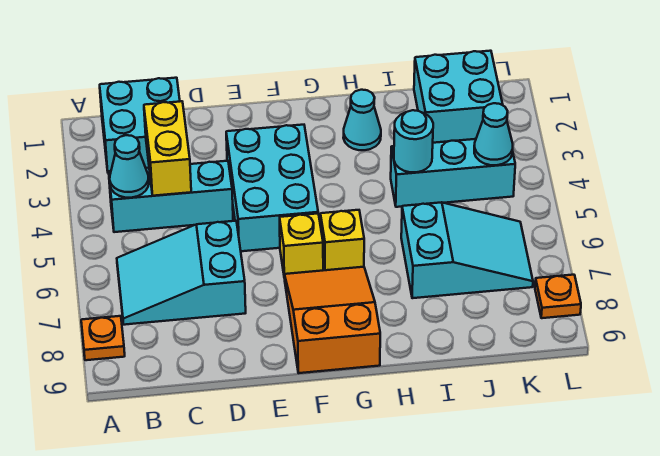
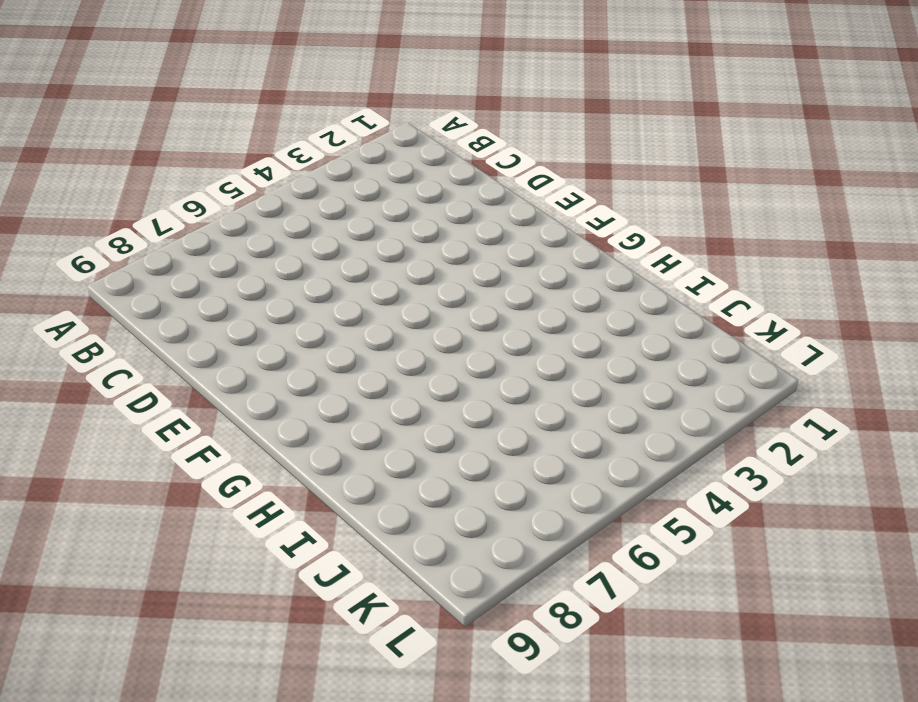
none -> orange plate A8 level 1
none -> cyan brick B1:C2 level 1
none -> cyan brick B4:D4 level 1

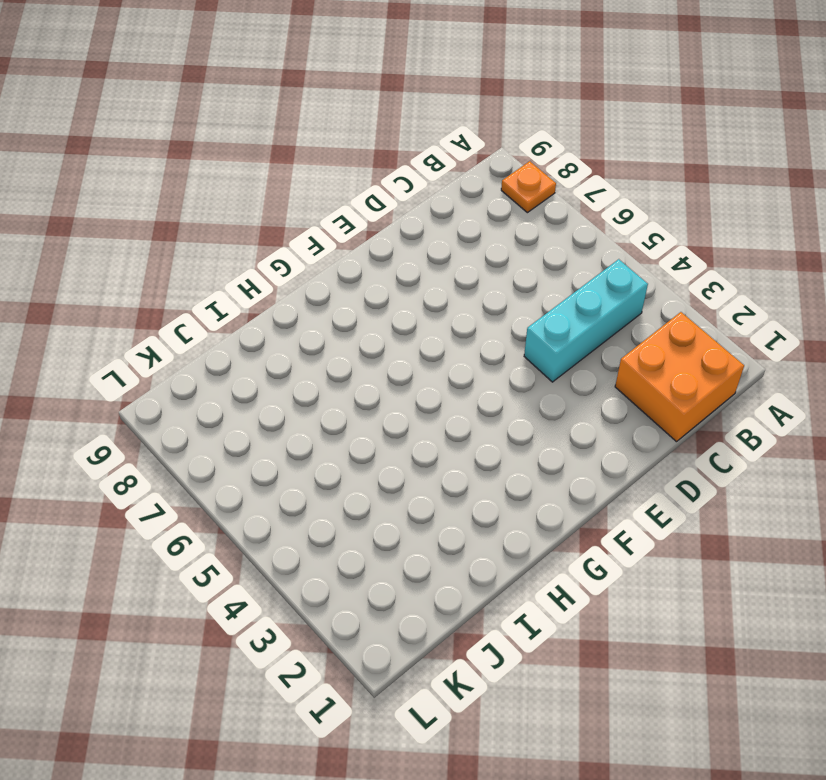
orange brick B1:C2 level 1 -> cyan brick B1:C2 level 1
none -> cyan slope B6:D7 level 1 top D
none -> cyan brick E3:F5 level 1
none -> yellow brick F6 level 1

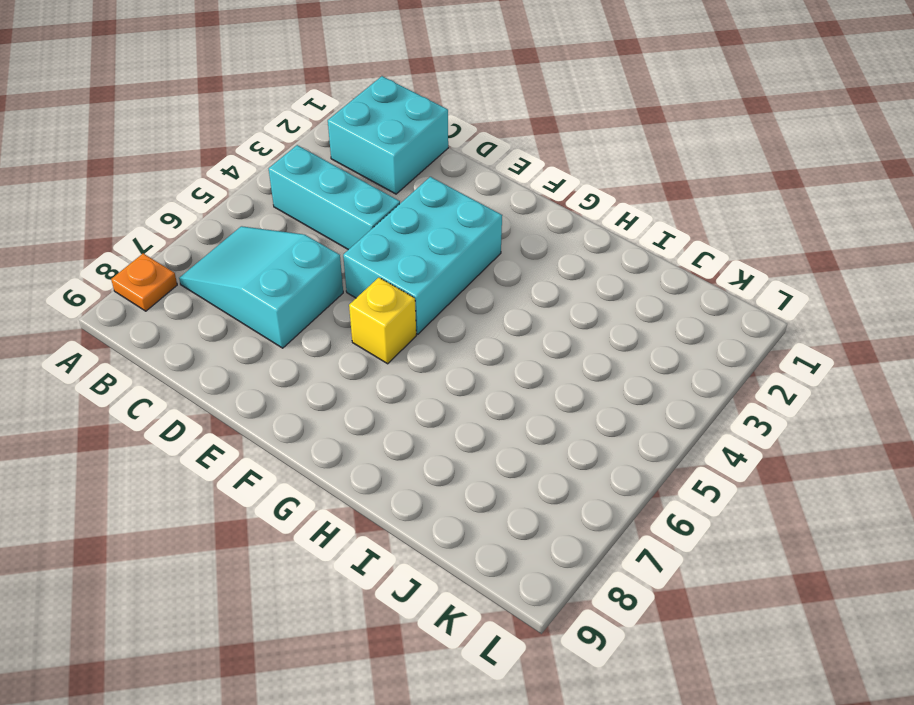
none -> orange slope F7:G9 level 1 top 9
none -> yellow brick G6 level 1
none -> cyan cone H2 level 1

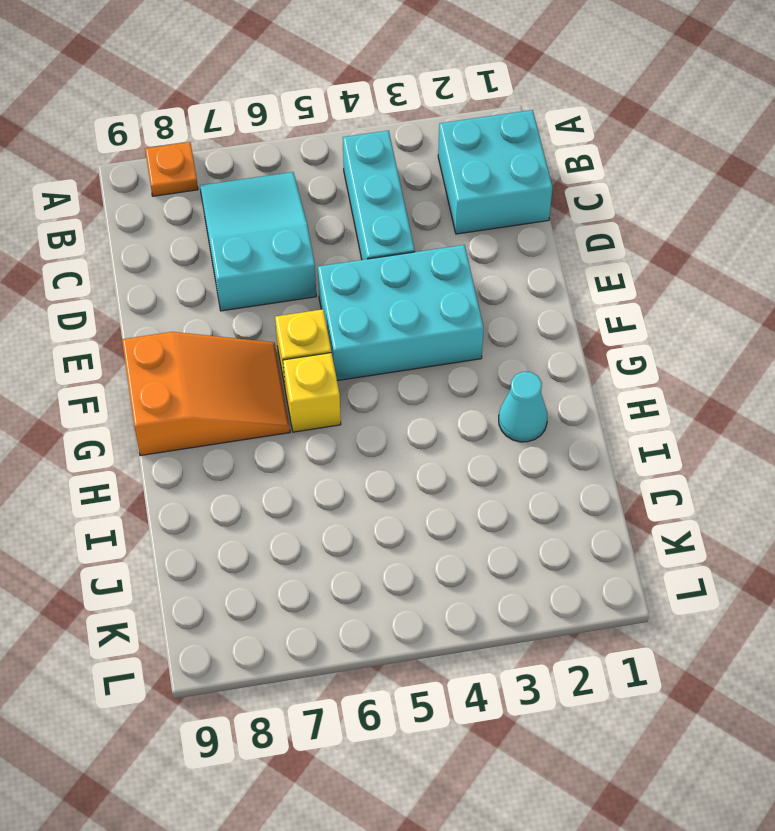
none -> cyan brick I4:K4 level 1
none -> cyan slope I6:K7 level 1 top I
none -> cyan brick J1:K2 level 1

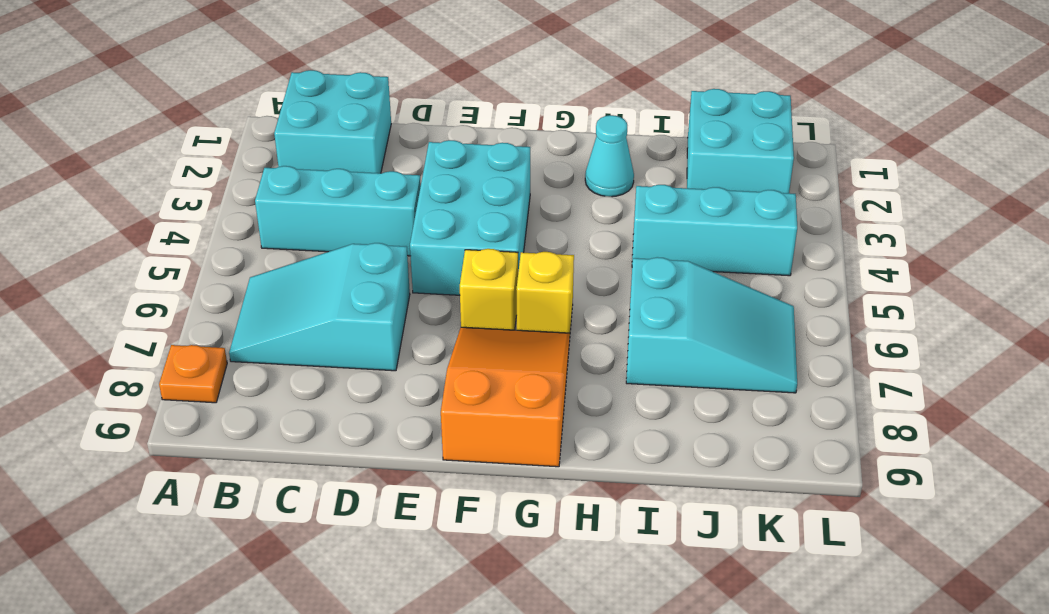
none -> orange plate L8 level 1
none -> cyan cone B4 level 2
none -> yellow brick C3:C4 level 2

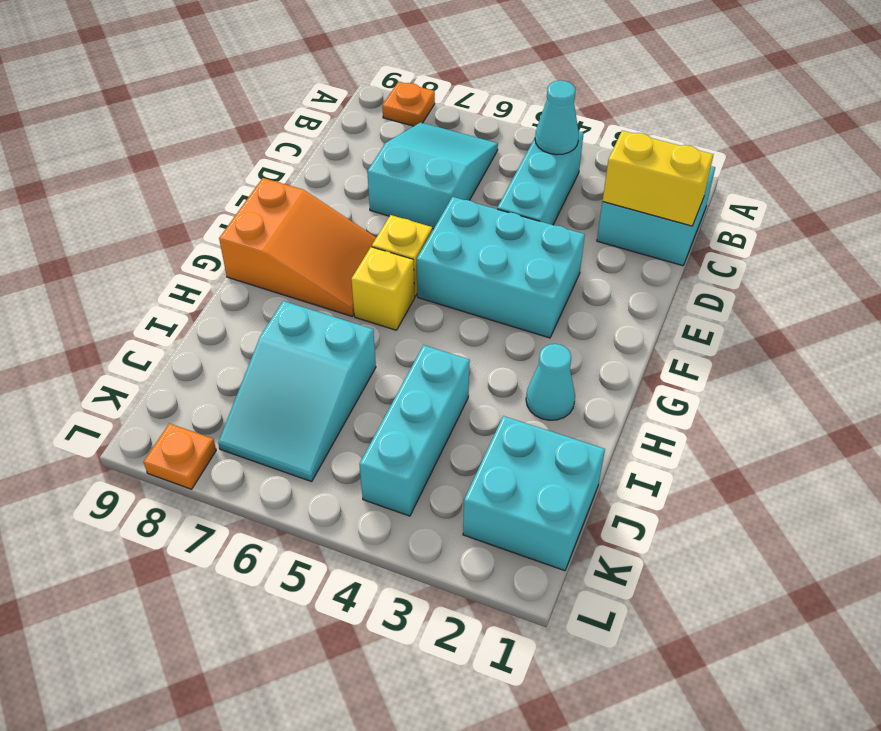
yellow brick C1:C2 level 2 -> yellow brick C3:C4 level 2
none -> cyan round brick I4 level 2
none -> cyan cone K4 level 2

